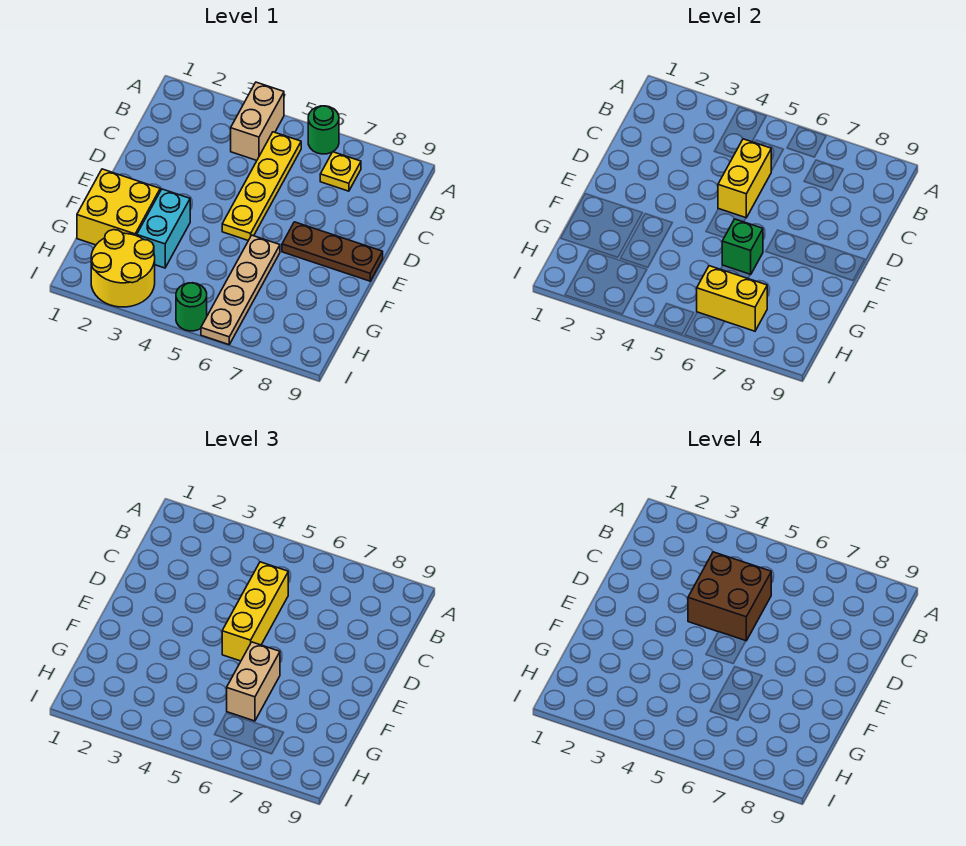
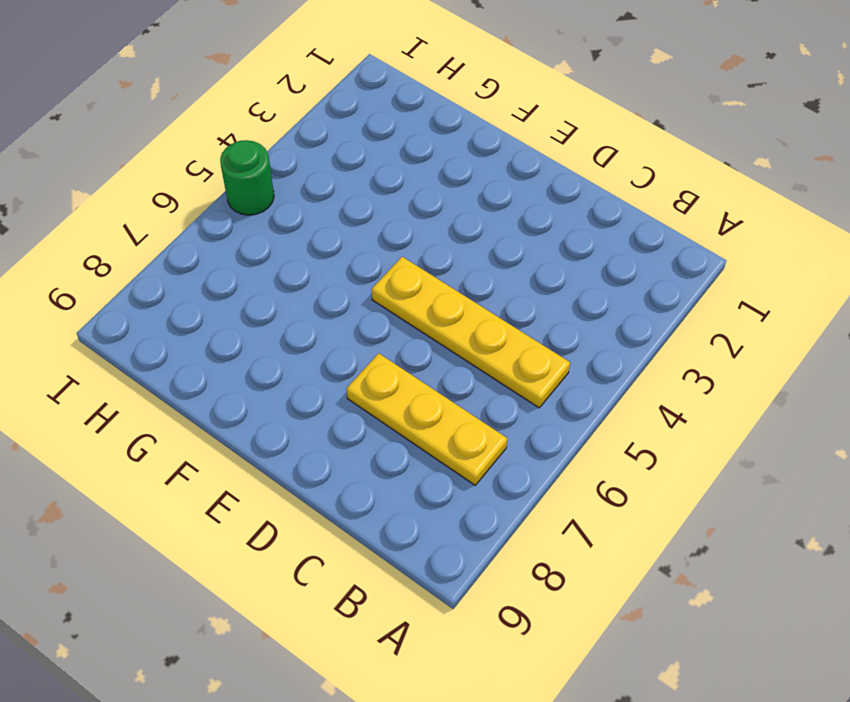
yellow plate B7:D7 level 1 -> yellow plate B7 level 1
none -> tan brick A4:B4 level 1
none -> green round brick A6 level 1
none -> brown plate E7:E9 level 1

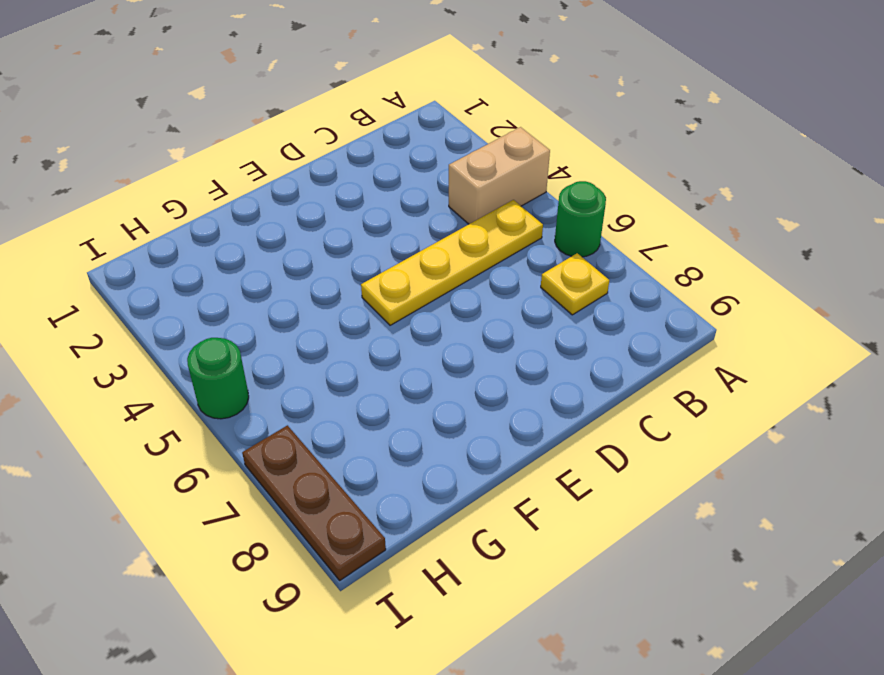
brown plate I7:I9 level 1 -> brown plate E7:E9 level 1
none -> yellow brick F1:G2 level 1
none -> cyan brick F3:G3 level 1
none -> tan plate F6:I6 level 1

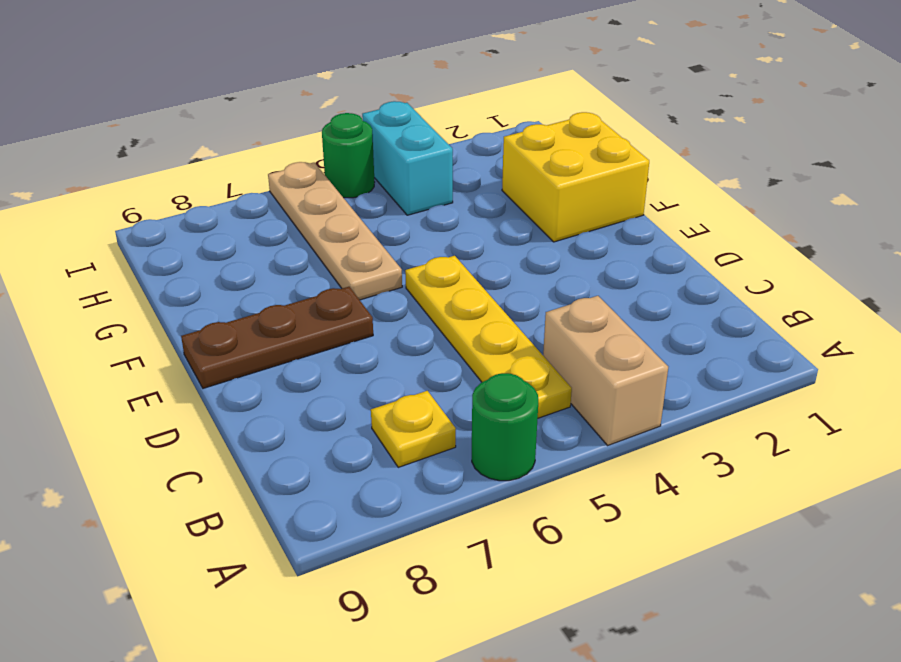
cyan brick H4:I4 level 1 -> cyan brick F3:G3 level 1
none -> yellow round brick H2:I3 level 1
none -> yellow brick C5:D5 level 2
none -> green brick F6 level 2

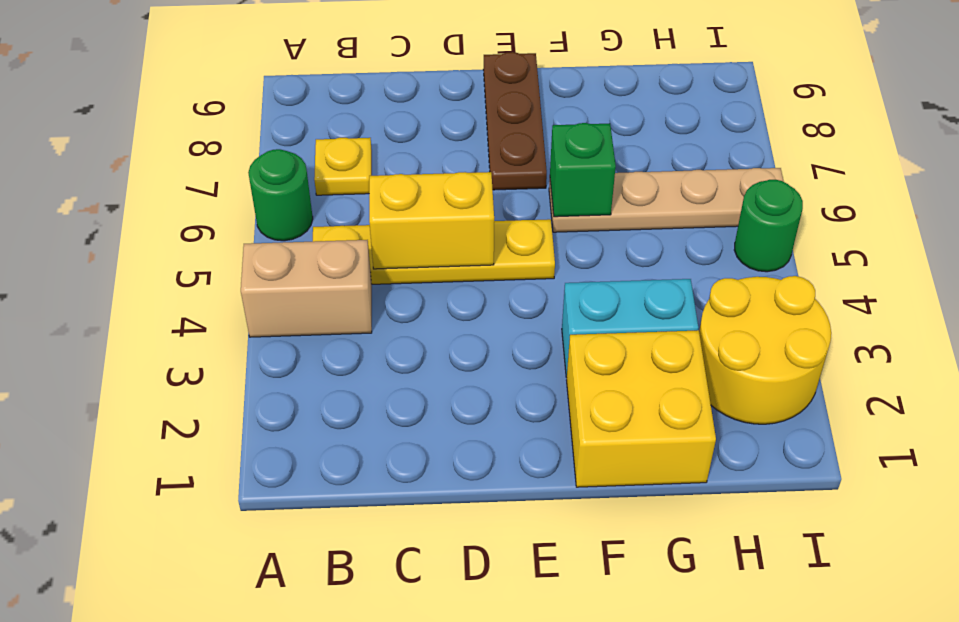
none -> yellow brick H6:H7 level 2
none -> yellow brick C5:E5 level 3
none -> tan brick F6:G6 level 3

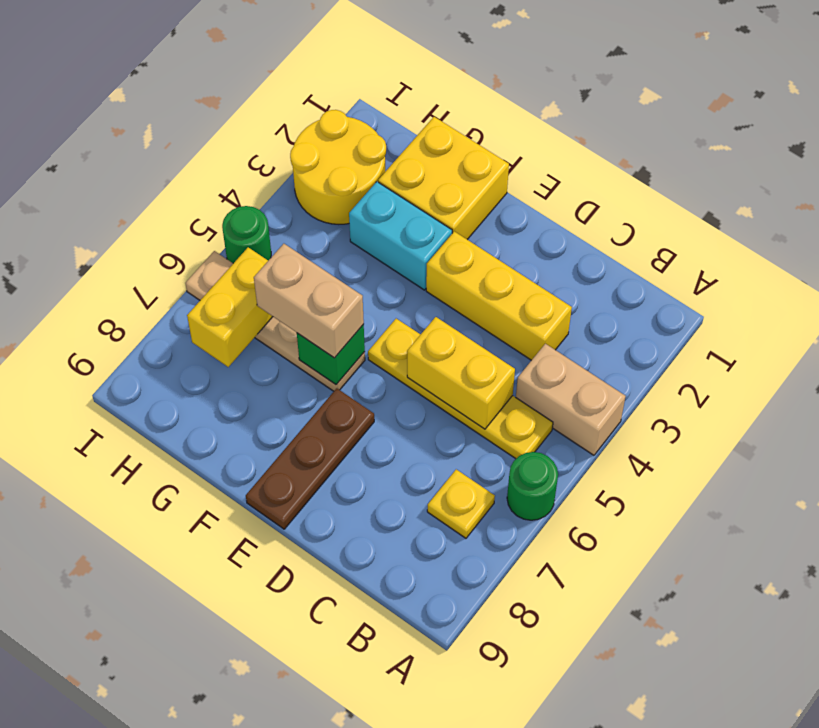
yellow brick C3:E3 level 1 -> yellow brick C5:E5 level 3
none -> brown brick C4:D5 level 4

